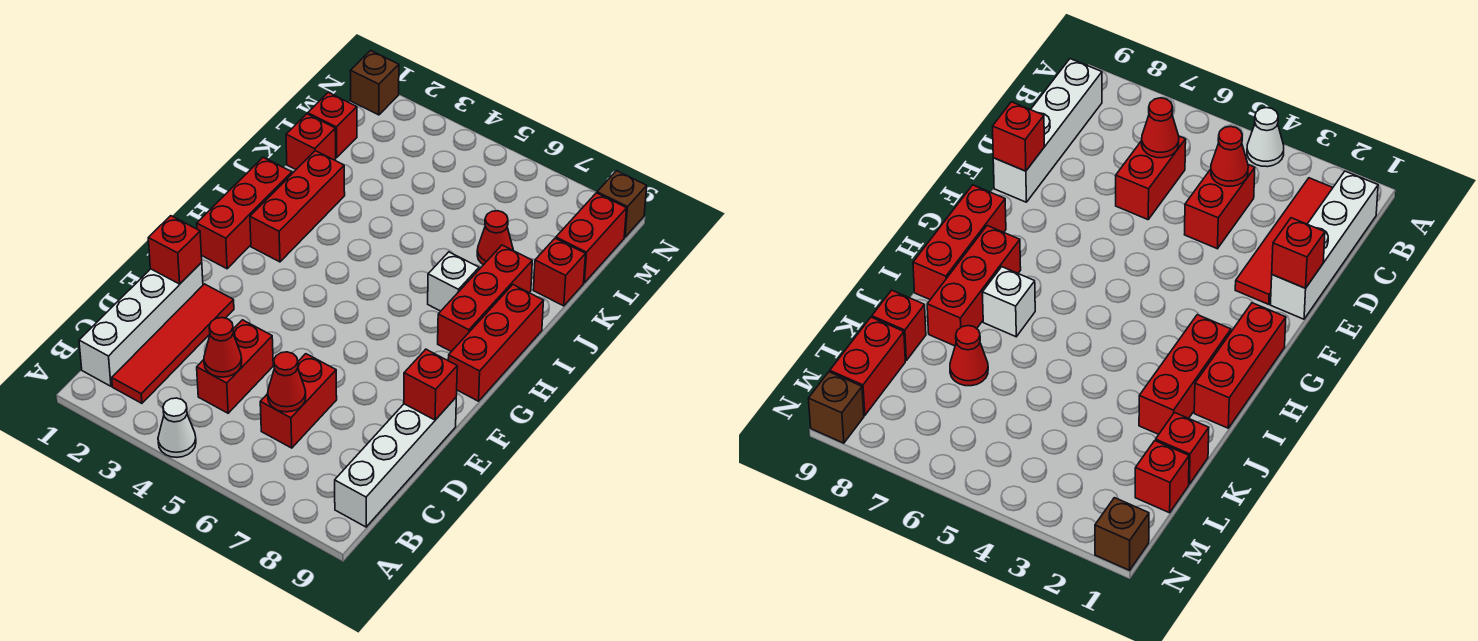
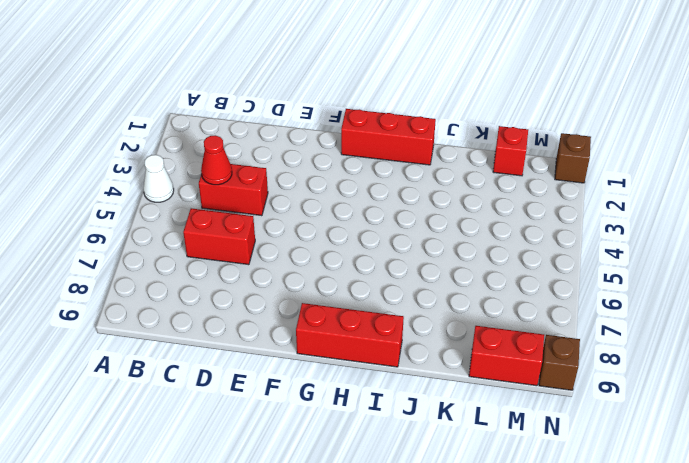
none -> white brick B1:E1 level 1
none -> red tile B2:E2 level 1
none -> white brick B9:E9 level 1

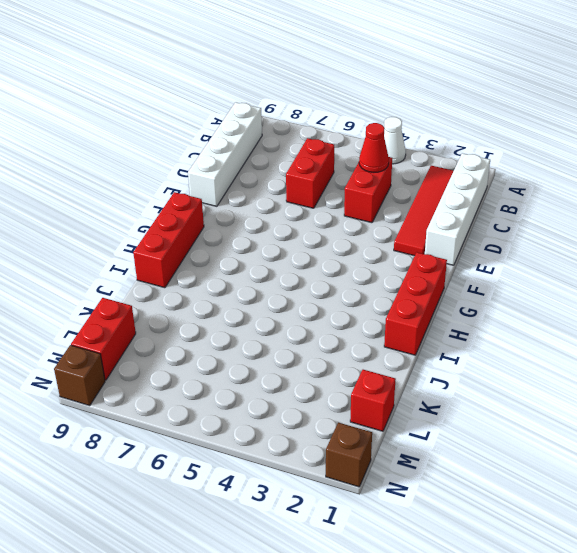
none -> red brick H2:J2 level 1
none -> red brick H8:J8 level 1
none -> white brick I7 level 1

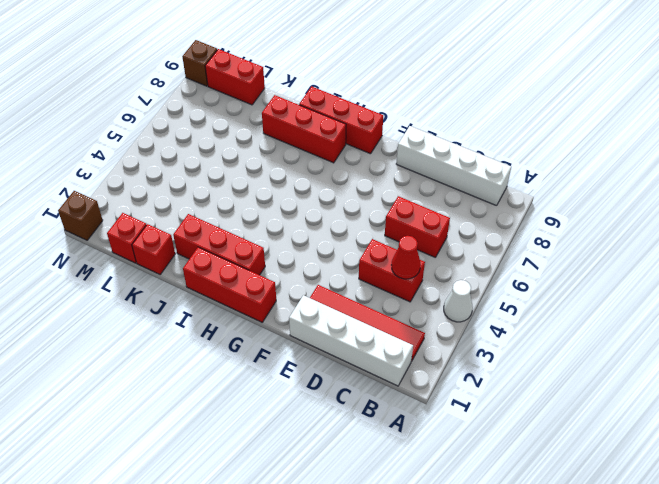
none -> white brick I7 level 1
none -> red cone K7 level 1
none -> red brick K9 level 1

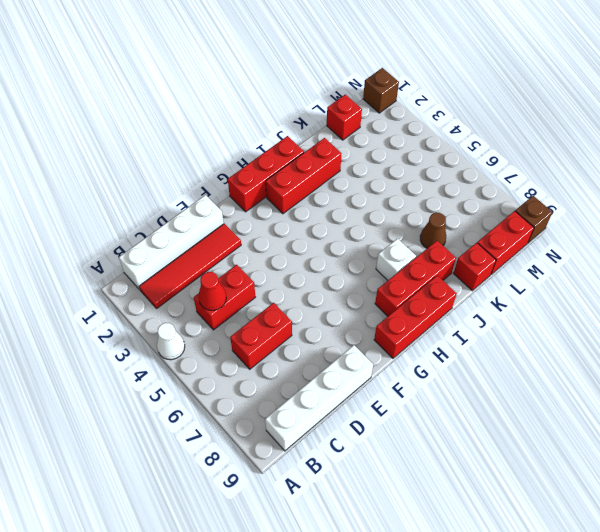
brown cone K7 level 1 -> red cone K7 level 1
none -> red brick K1 level 1
none -> red cone C6 level 2
none -> red brick E1 level 2

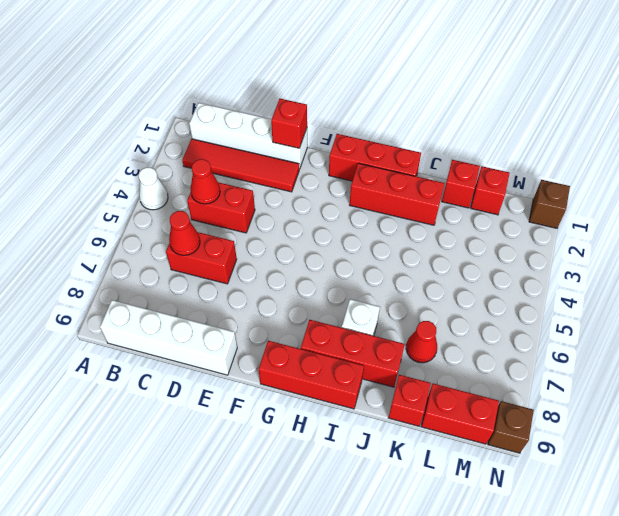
none -> red brick E9 level 2

